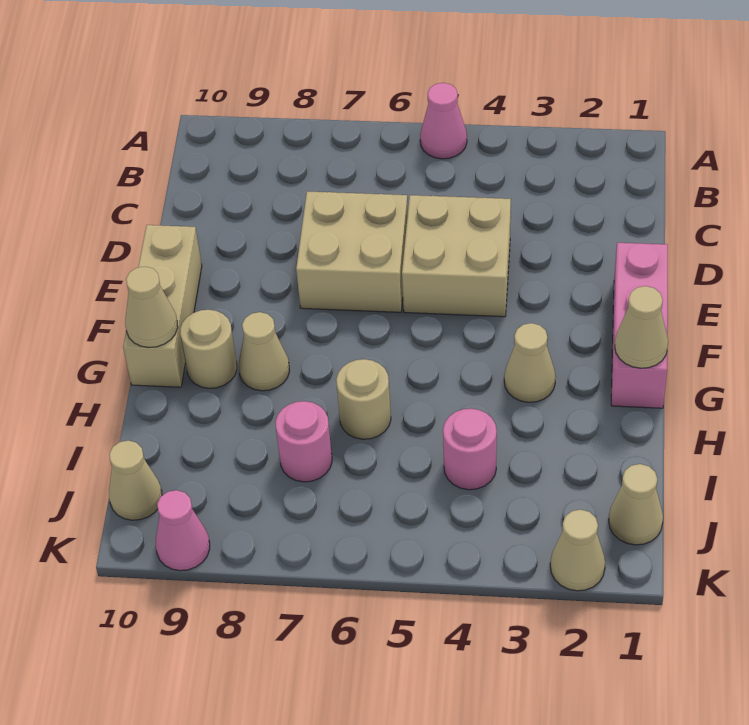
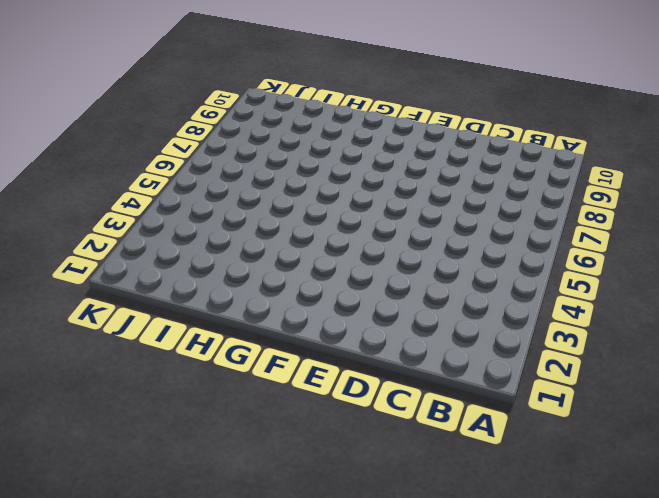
none -> pink cone A5 level 1
none -> tan brick D4:E5 level 1
none -> tan brick D6:E7 level 1

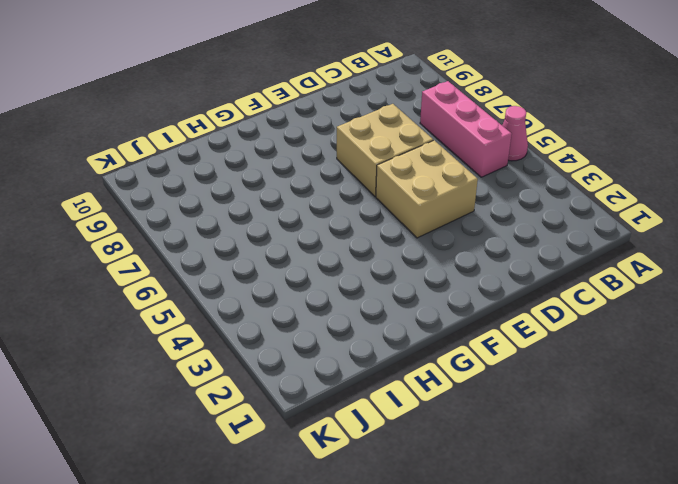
pink brick B5:B7 level 1 -> pink brick E1:G1 level 1
none -> tan brick E10:G10 level 1
none -> tan cone G3 level 1
none -> tan cone G8 level 1

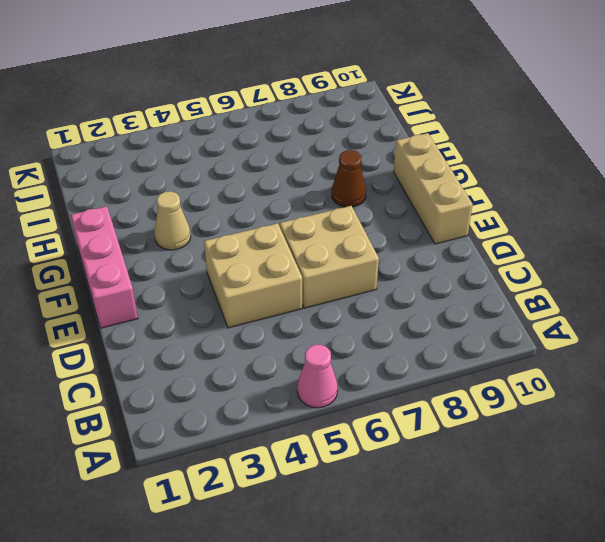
brown cone G8 level 1 -> tan cone G8 level 1
none -> tan round brick G9 level 1
none -> tan round brick H6 level 1
none -> pink round brick I4 level 1

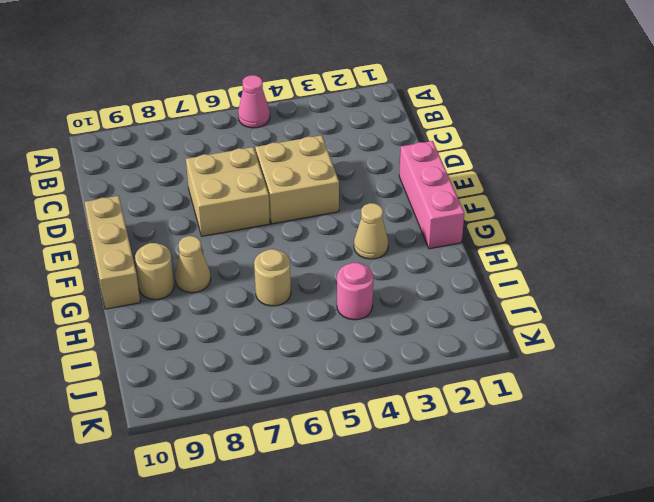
none -> pink round brick I7 level 1
none -> tan cone J1 level 1
none -> tan cone J10 level 1

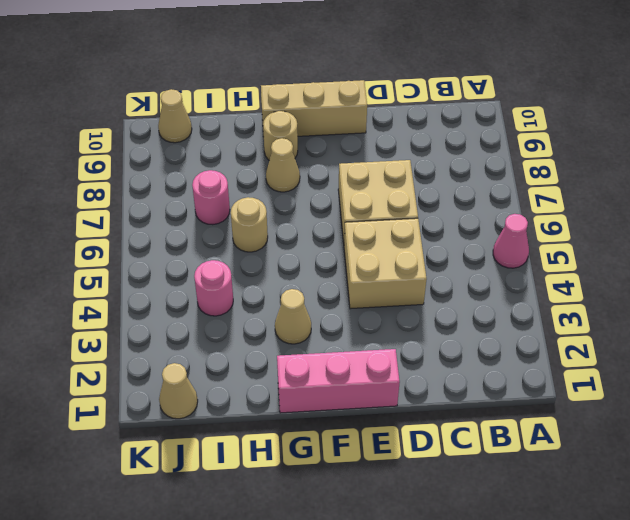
none -> tan cone K2 level 1
none -> pink cone K9 level 1
none -> tan cone G1 level 2

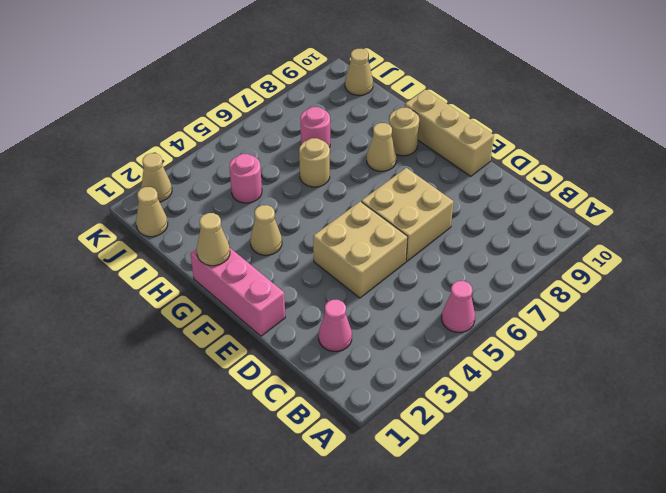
pink cone C2 level 1 -> pink cone K9 level 1
none -> tan cone G10 level 2

